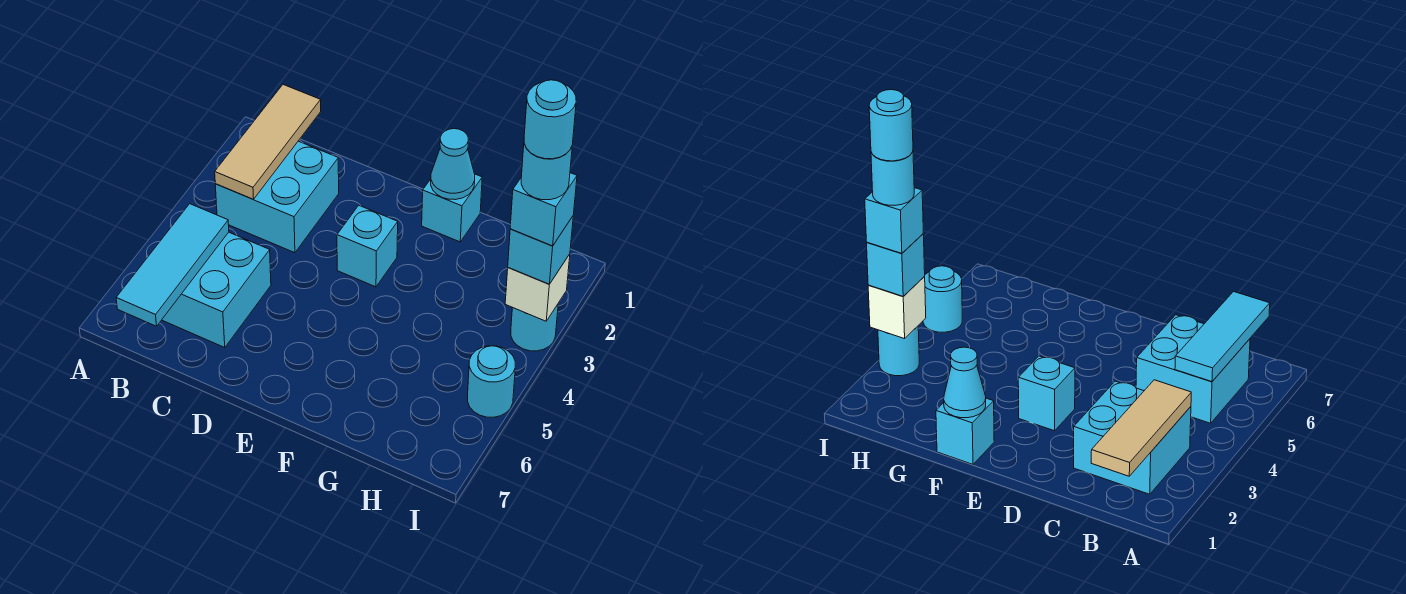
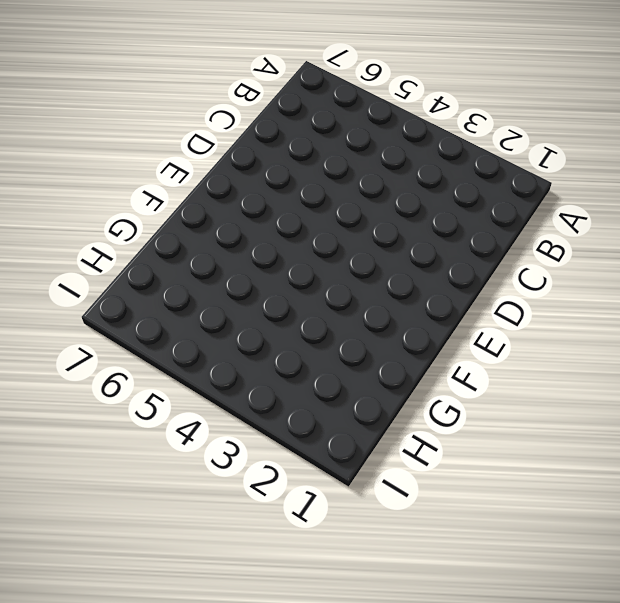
none -> cyan brick B2:C3 level 1
none -> cyan brick B5:C6 level 1
none -> cyan brick E3 level 1

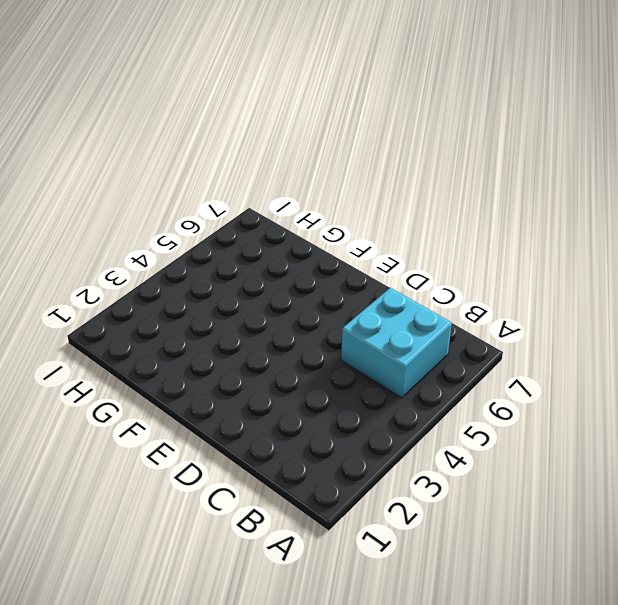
none -> cyan brick B2:C3 level 1
none -> cyan brick E3 level 1
none -> cyan brick F1 level 1

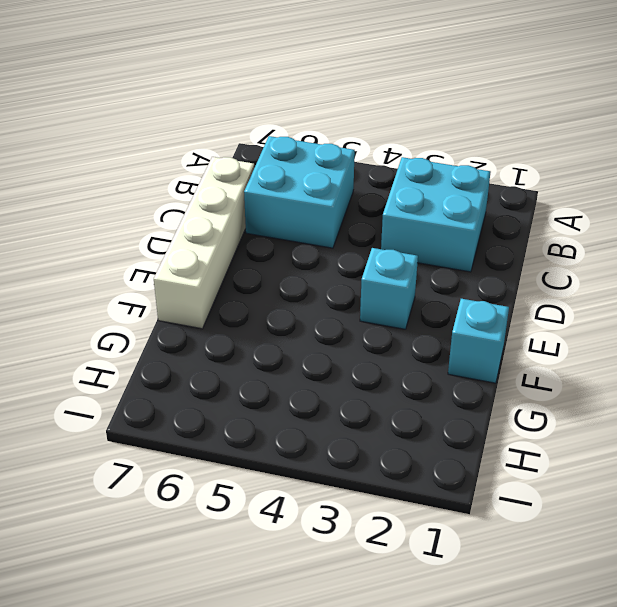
white brick C7:F7 level 1 -> none
none -> cyan round brick I3 level 1
none -> cyan round brick I5 level 1
none -> tan tile B1:B3 level 2

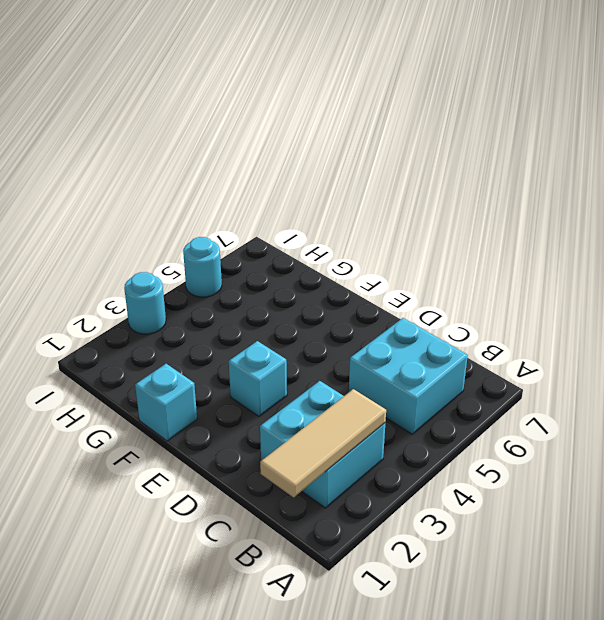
none -> cyan tile B5:B7 level 2
none -> cyan cone F1 level 2
none -> white brick I3 level 2

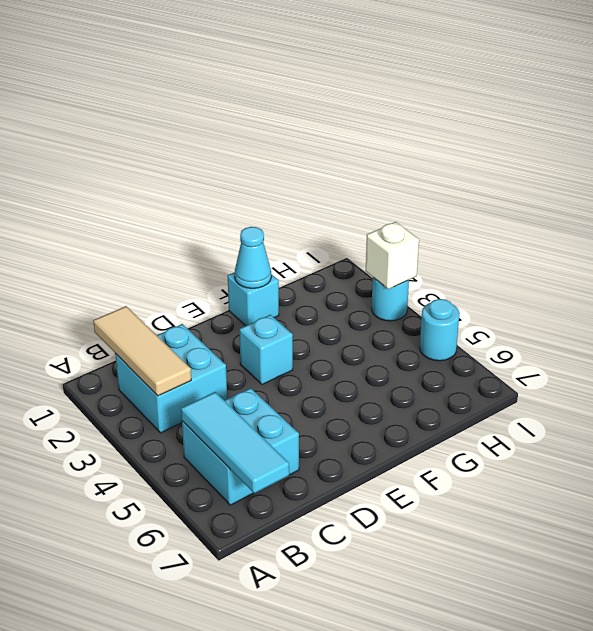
none -> cyan brick I3 level 3
none -> cyan brick I3 level 4
none -> cyan round brick I3 level 5

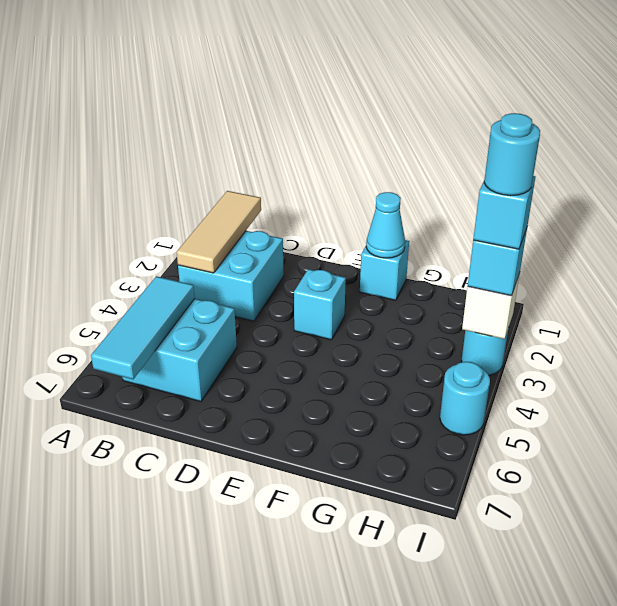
none -> cyan round brick I3 level 6

